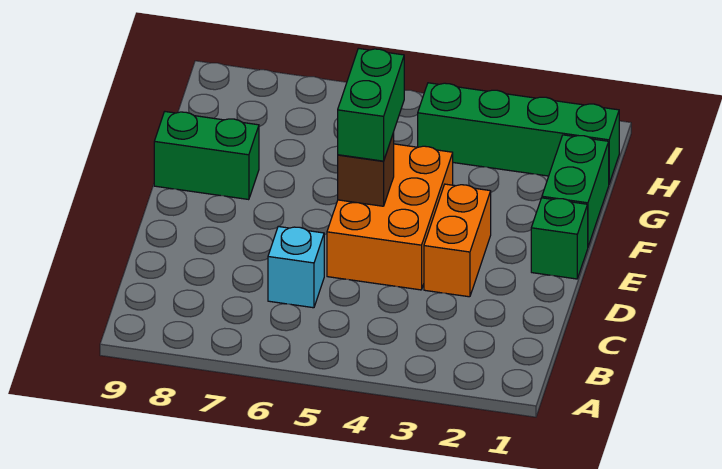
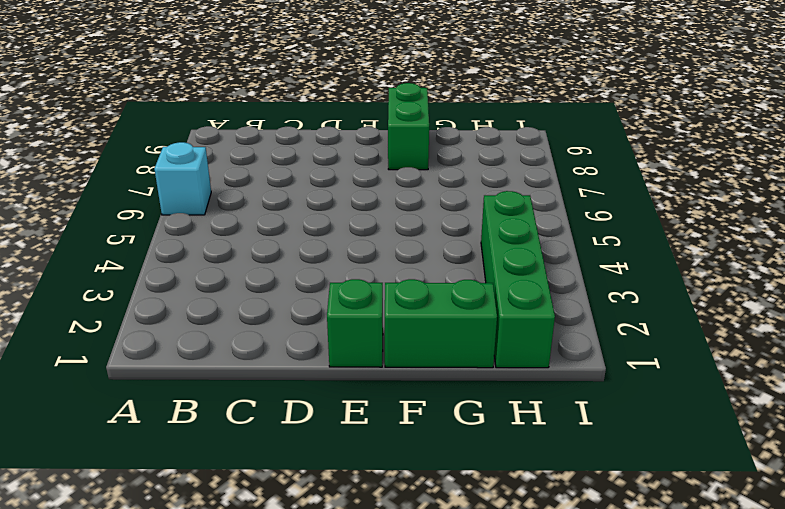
cyan brick A6 level 1 -> cyan brick C6 level 1
none -> orange brick D3:E3 level 1
none -> orange brick D4:F5 level 1

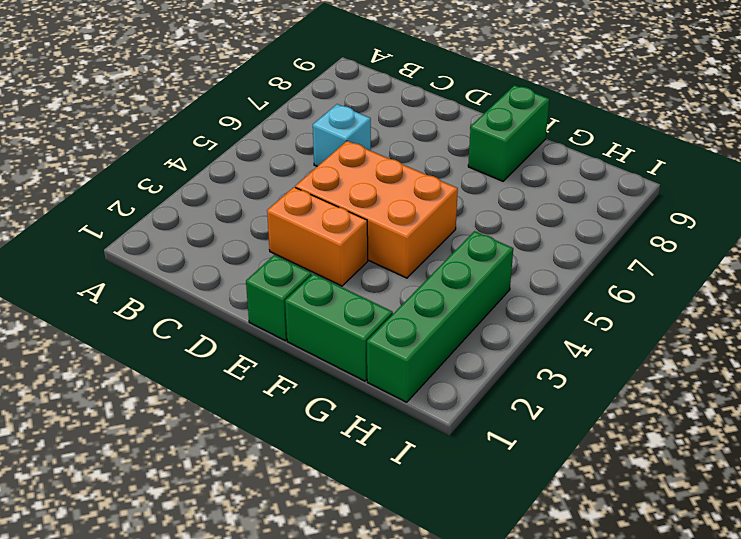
none -> brown brick E5 level 2
none -> green brick E5:F5 level 3

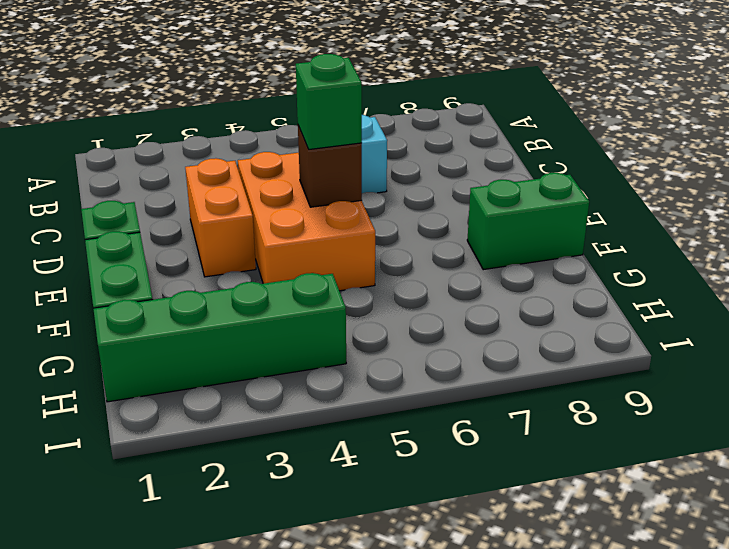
green brick E5 level 3 -> green brick E5:F5 level 3

